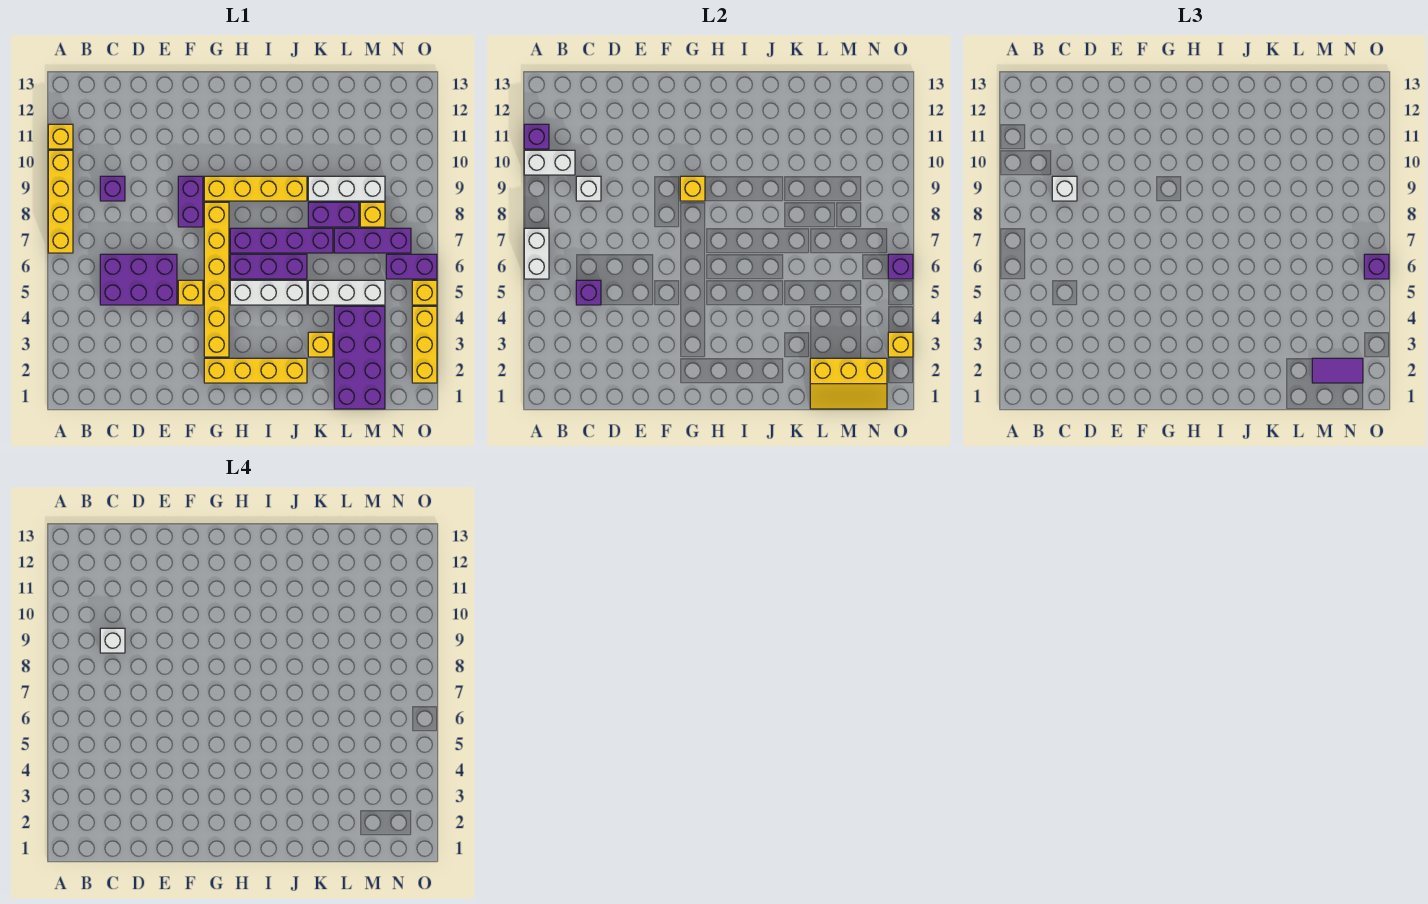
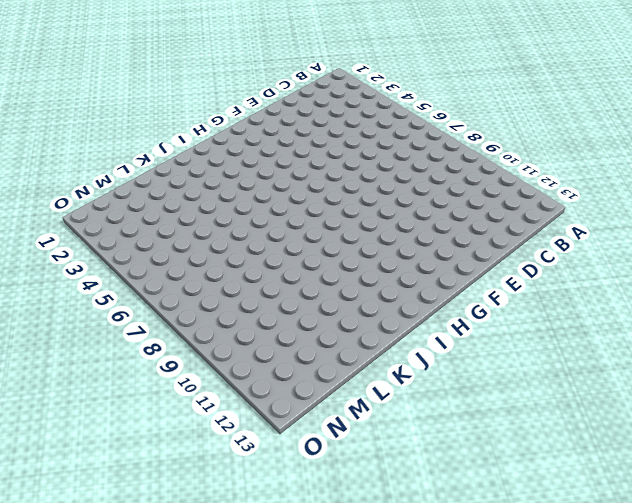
none -> yellow brick A7:A10 level 1
none -> yellow brick A11 level 1
none -> purple brick C5:E6 level 1
none -> purple brick C9 level 1

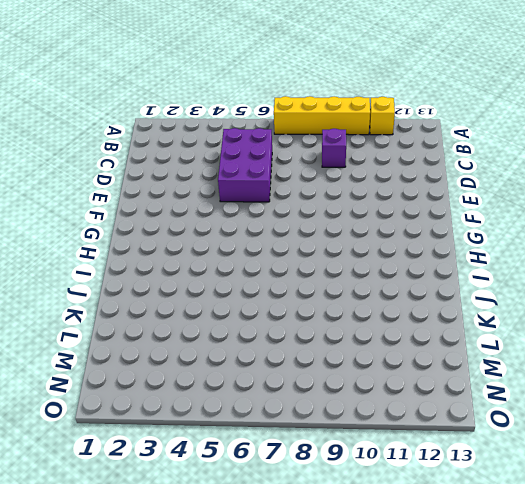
none -> yellow brick F5 level 1
none -> purple brick F8:F9 level 1
none -> yellow brick G2:J2 level 1
none -> yellow brick G3:G8 level 1

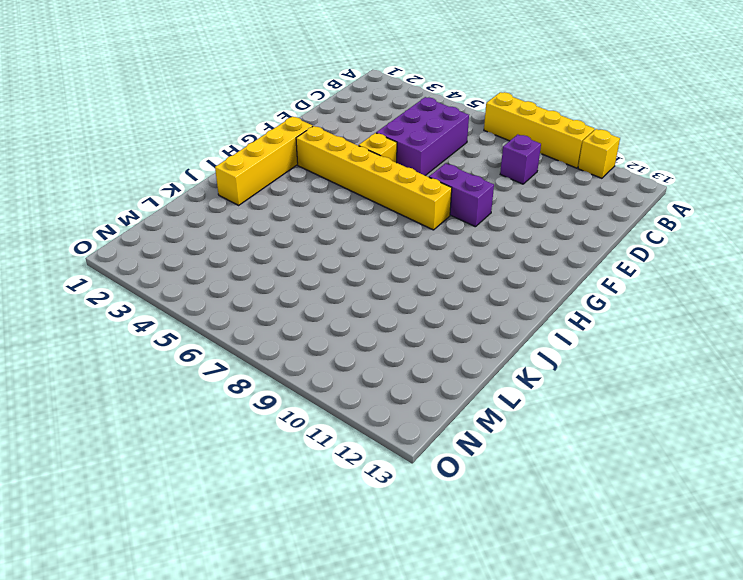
none -> yellow brick G9:J9 level 1
none -> white brick H5:J5 level 1
none -> purple brick H6:J6 level 1
none -> purple brick H7:K7 level 1

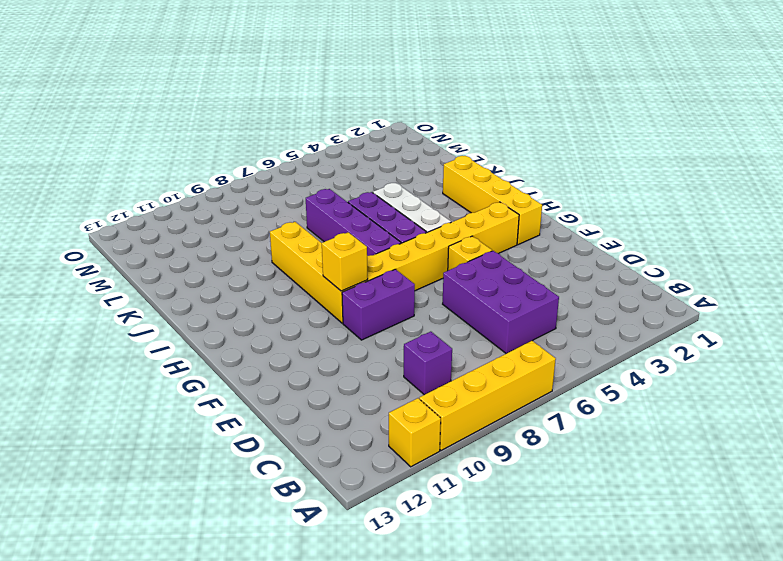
none -> yellow brick K3 level 1
none -> white brick K5:M5 level 1
none -> purple brick K8:L8 level 1
none -> white brick K9:M9 level 1

